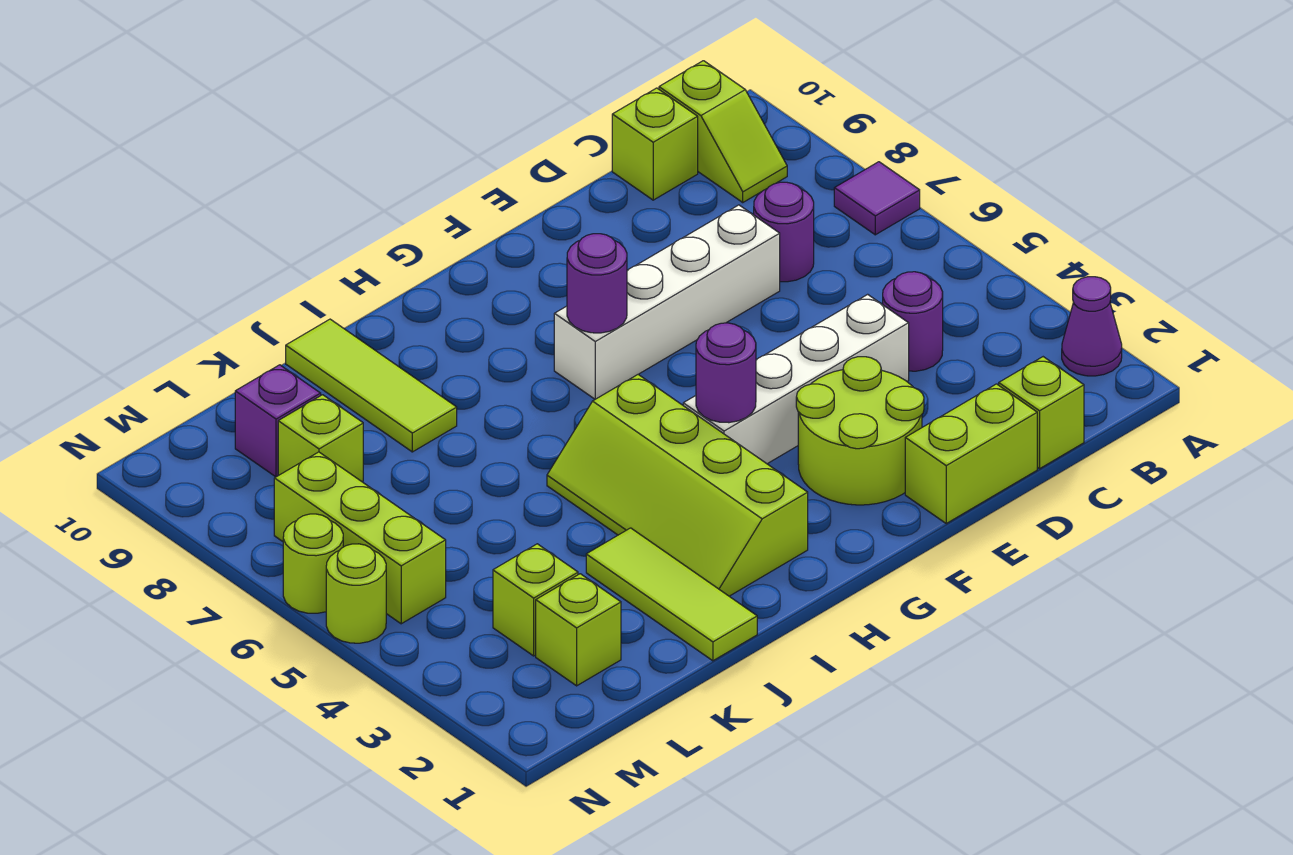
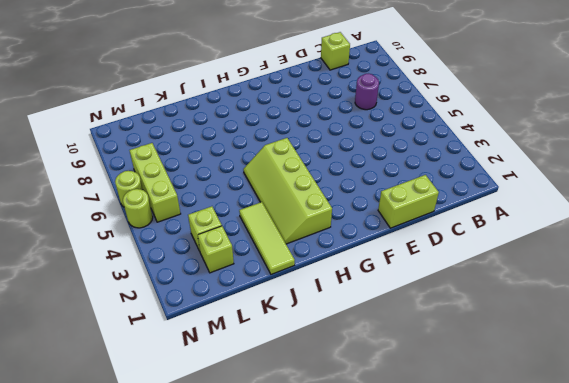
none -> purple cone A2 level 1
none -> purple tile A7 level 1
none -> lime slope B9:B10 level 1 top 10

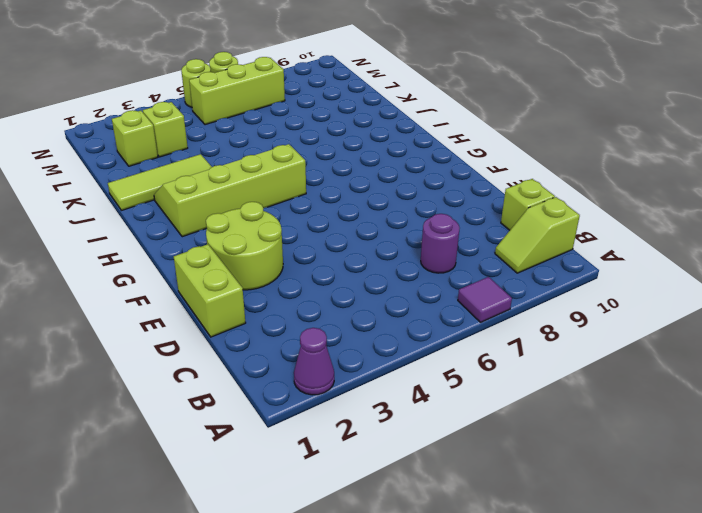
none -> lime brick C1 level 1
none -> purple round brick C4 level 1
none -> white brick D4:G4 level 1

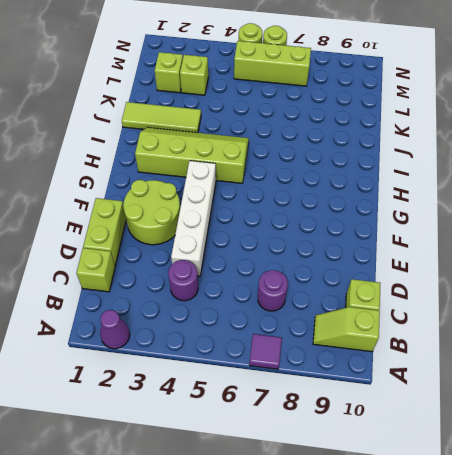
none -> white brick D7:G7 level 1
none -> lime tile J8:J10 level 1
none -> lime brick L8 level 1

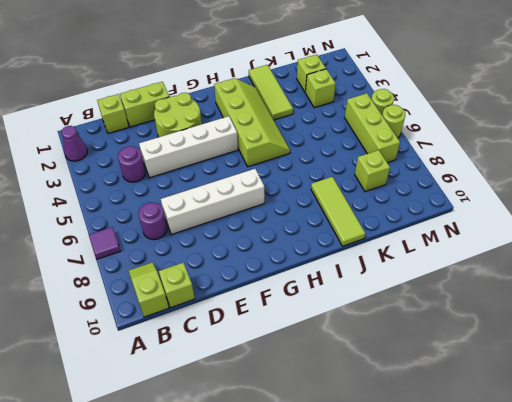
none -> purple brick L9 level 1
none -> purple round brick G4 level 2
none -> purple round brick G7 level 2

